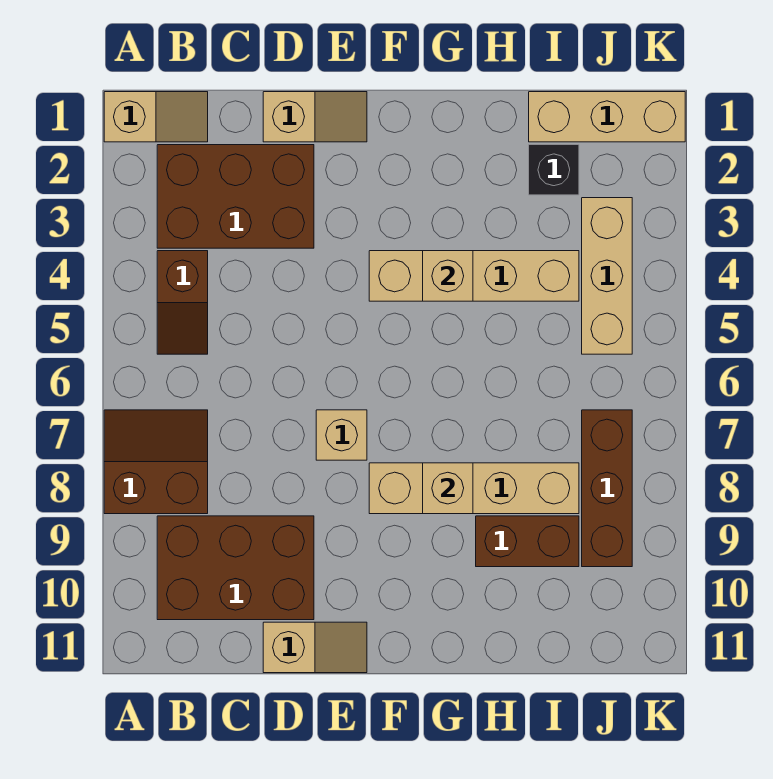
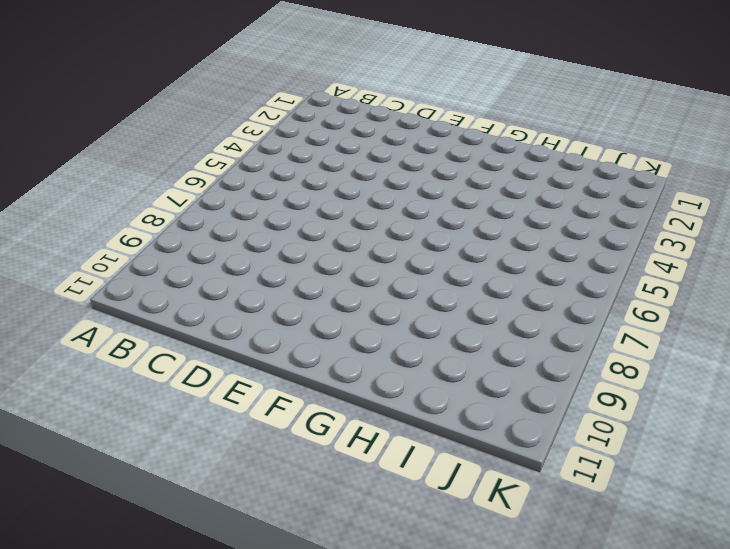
none -> tan slope A1:B1 level 1 top A
none -> brown slope A7:B8 level 1 top 8
none -> brown brick B2:D3 level 1

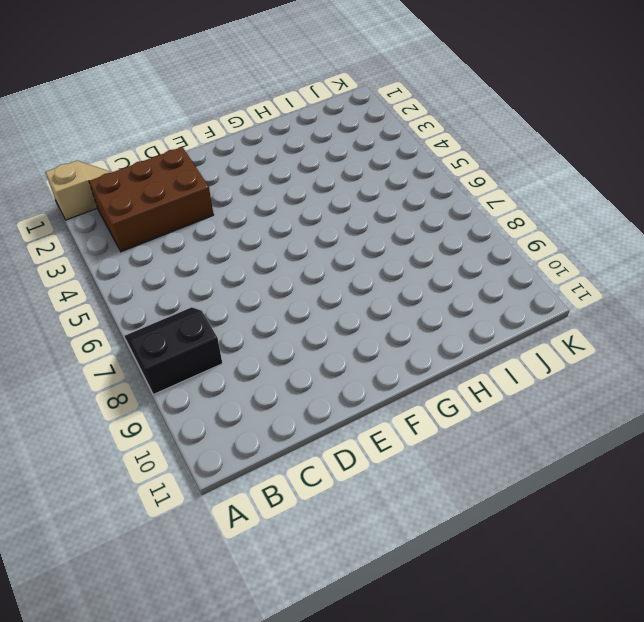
black slope A7:B8 level 1 top 8 -> brown slope A7:B8 level 1 top 8
none -> brown slope B4:B5 level 1 top 4
none -> brown brick B9:D10 level 1
none -> tan slope D1:E1 level 1 top D

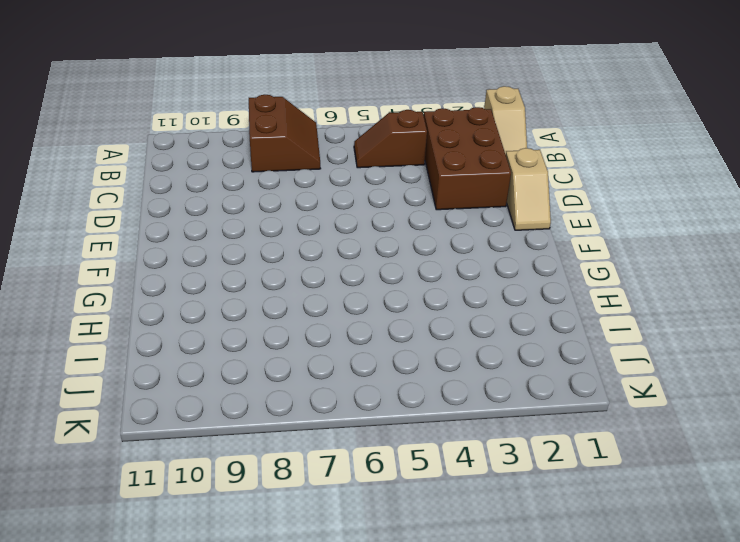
none -> brown brick B9:D10 level 1
none -> tan slope D11:E11 level 1 top D
none -> tan brick E7 level 1

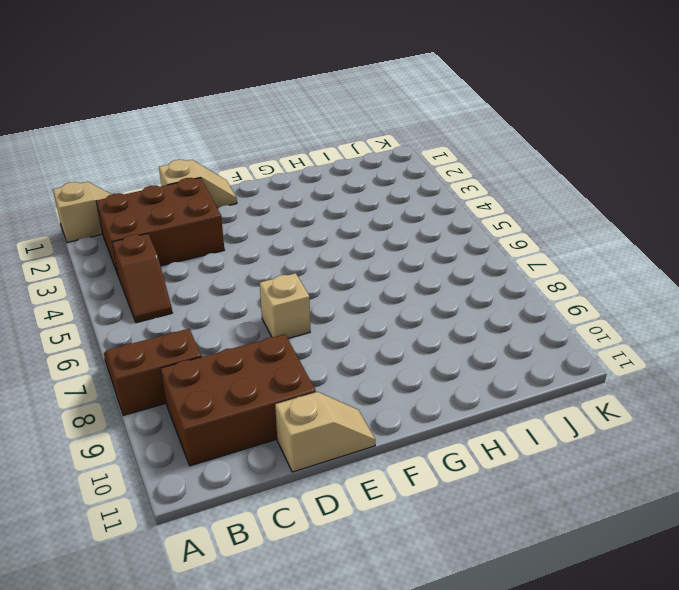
none -> tan brick F4:I4 level 1
none -> tan brick F8:I8 level 1
none -> brown brick H9:I9 level 1

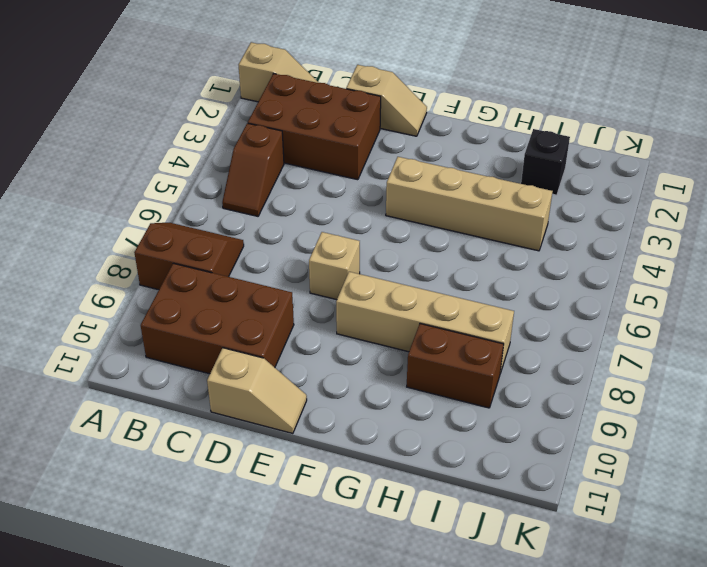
none -> tan brick I1:K1 level 1
none -> tan brick J3:J5 level 1
none -> brown brick J7:J9 level 1

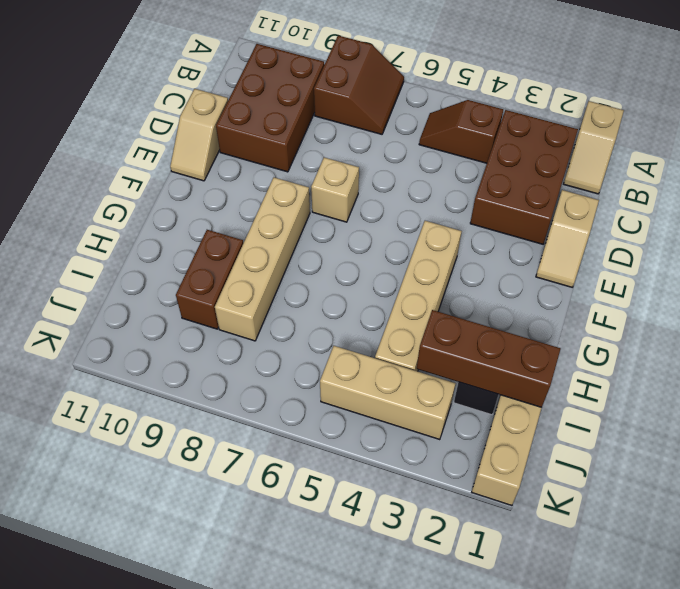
brown brick I1:I3 level 2 -> brown brick J7:J9 level 1
none -> tan brick G4 level 2
none -> tan brick G8 level 2

